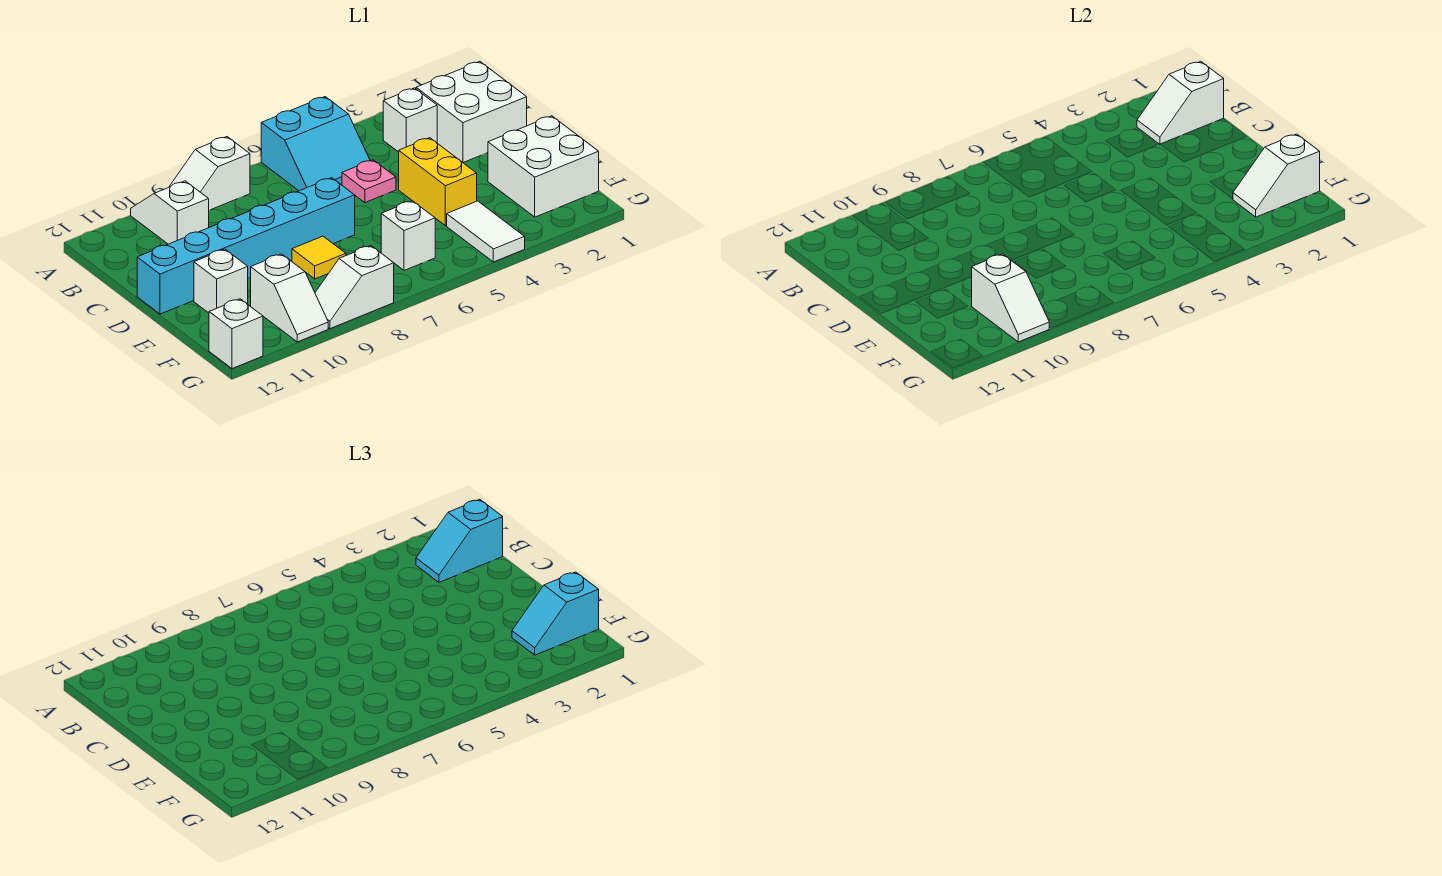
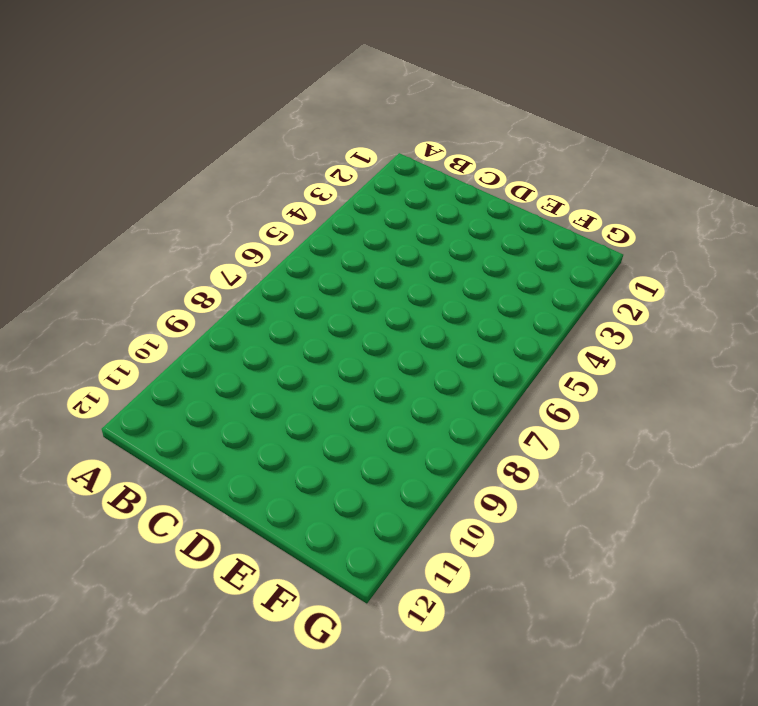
none -> cyan slope A5:B6 level 1 top A
none -> white slope A8:A9 level 1 top 8
none -> white slope A10:B10 level 1 top B

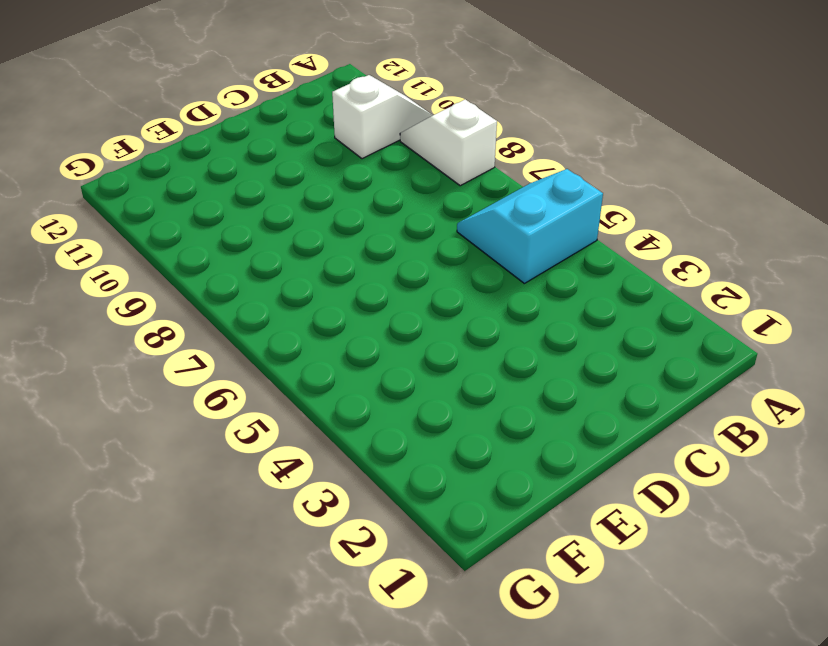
cyan slope A5:B6 level 1 top 5 -> cyan slope A5:B6 level 1 top A
none -> white brick B1:C2 level 1
none -> white brick B3 level 1
none -> pink plate C5 level 1

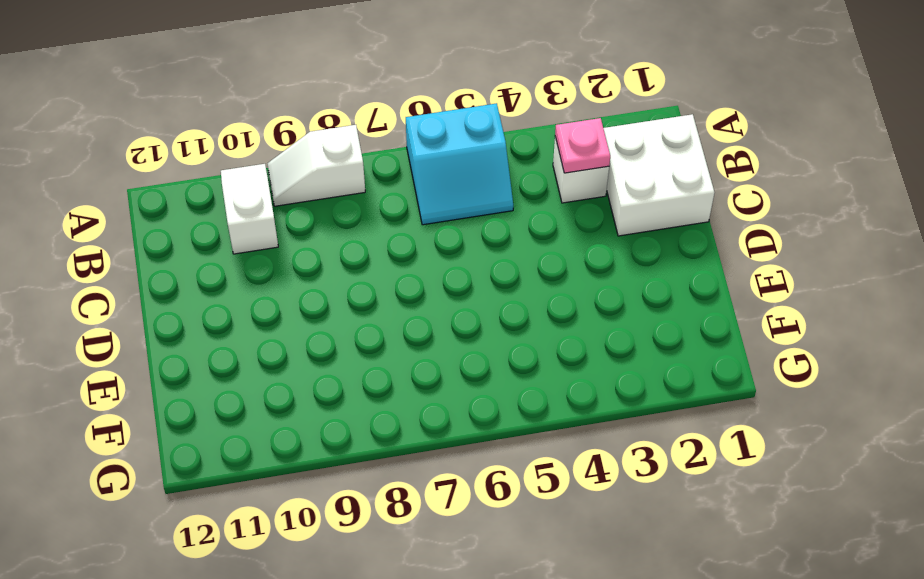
pink plate B3 level 2 -> pink plate C5 level 1
none -> yellow brick D4:E4 level 1
none -> cyan brick D7:D12 level 1
none -> white brick E1:F2 level 1

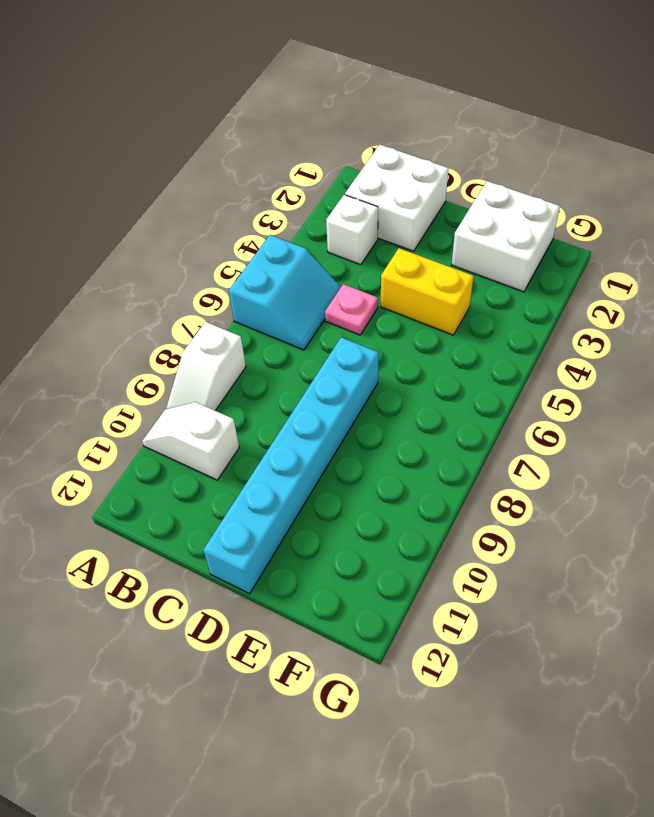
none -> yellow tile E8 level 1
none -> white brick E11 level 1
none -> white tile F4:G4 level 1

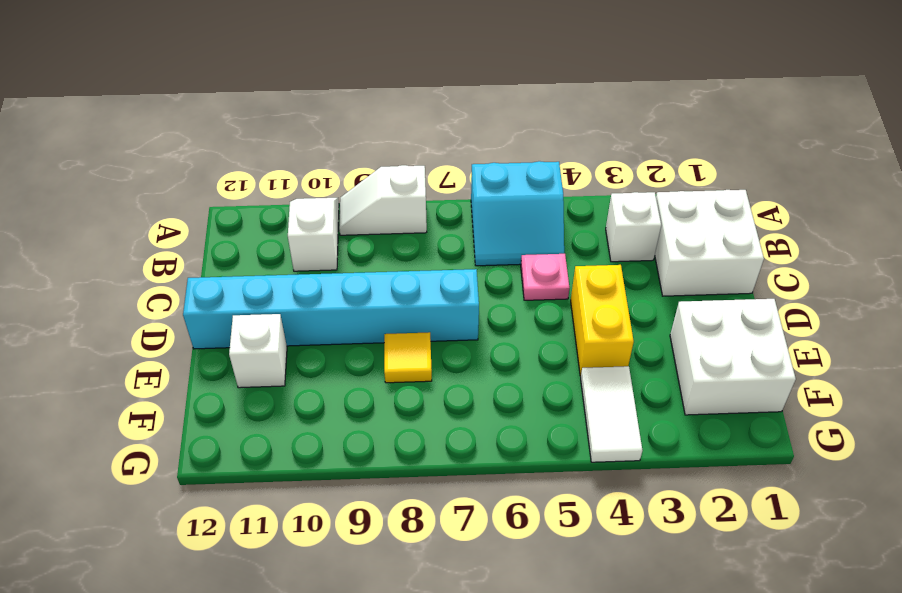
none -> white brick F6 level 1
none -> white slope F10:G10 level 1 top F
none -> white slope G8:G9 level 1 top 8

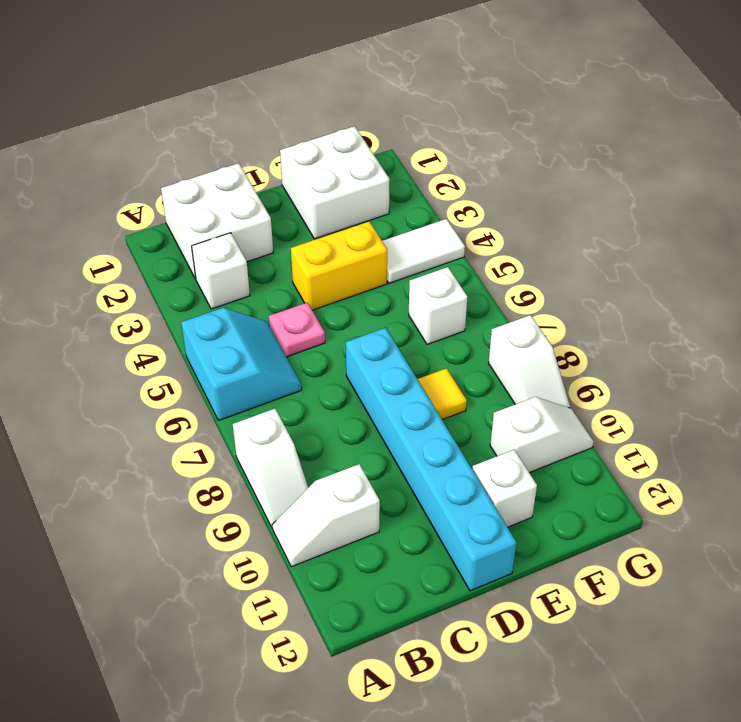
none -> white brick G12 level 1
none -> white slope B1:B2 level 2 top 1
none -> white slope F1:F2 level 2 top 1

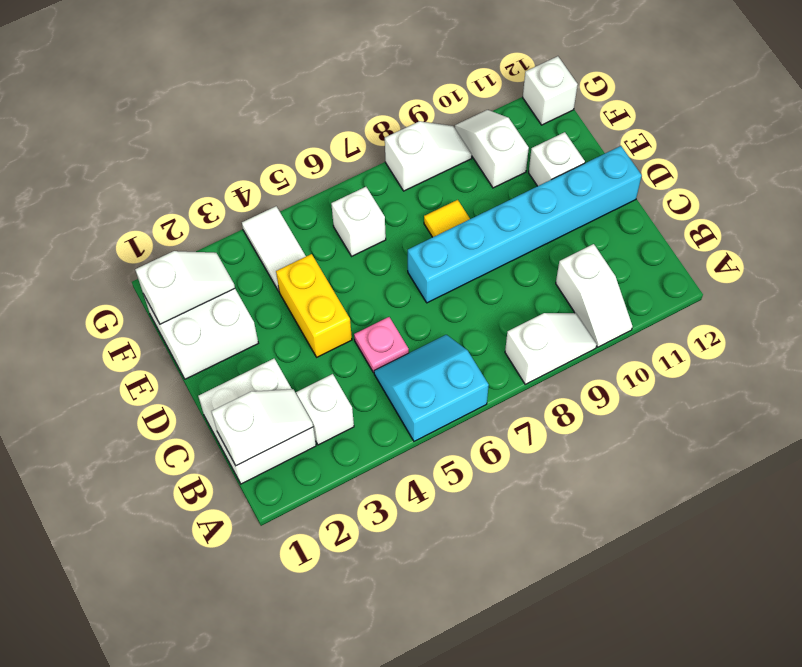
none -> white slope F10:G10 level 2 top F
none -> cyan slope B1:B2 level 3 top 1
none -> cyan slope F1:F2 level 3 top 1

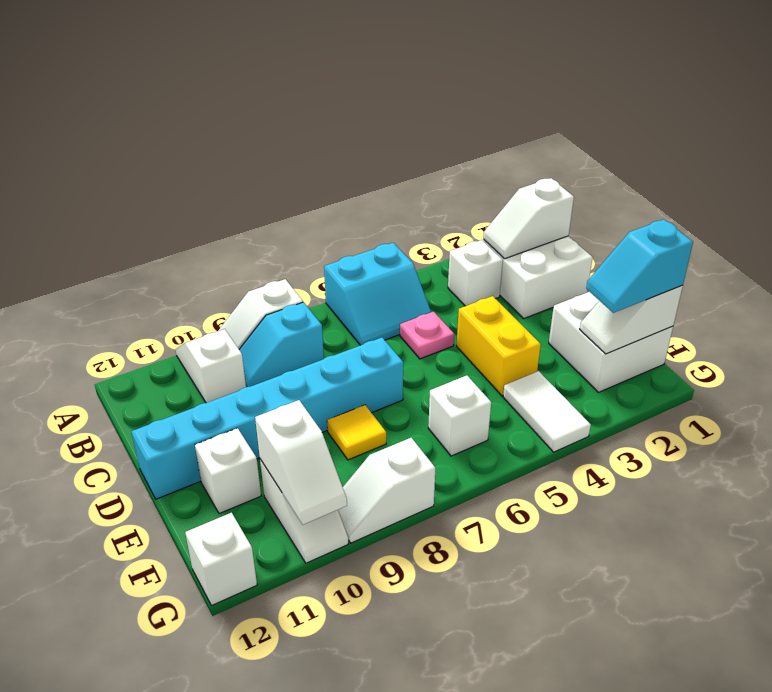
cyan slope B8:B9 level 1 top 8 -> cyan slope B1:B2 level 3 top 1

